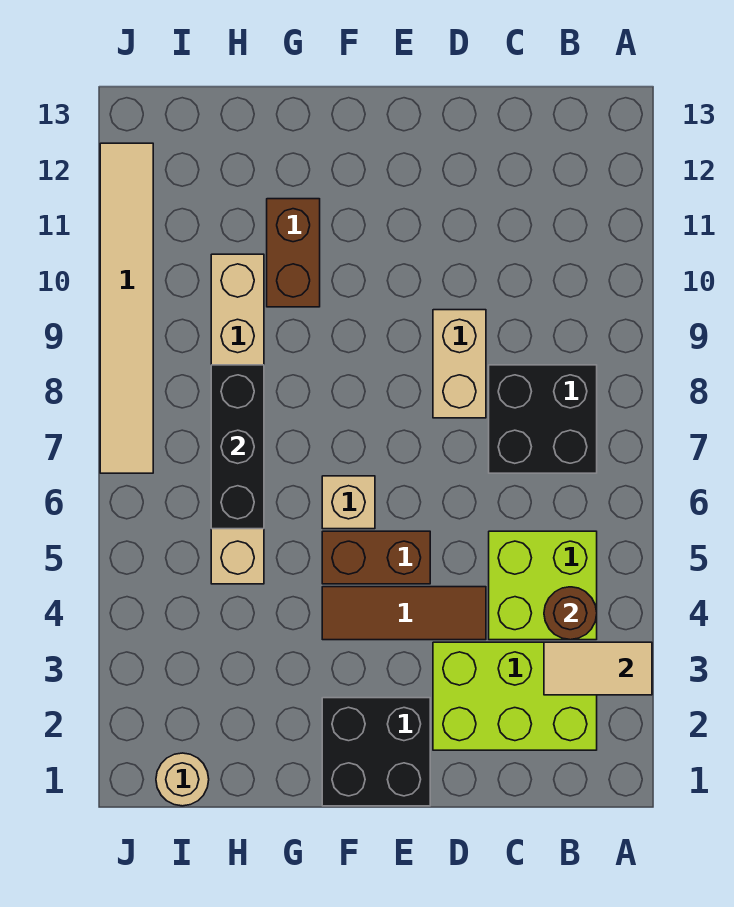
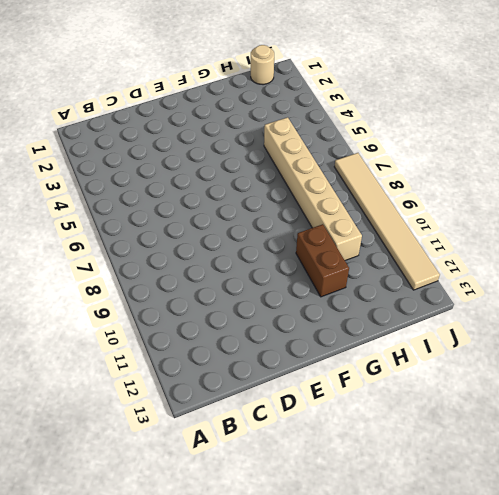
none -> lime brick B2:D3 level 1
none -> lime brick B4:C5 level 1
none -> black brick B7:C8 level 1

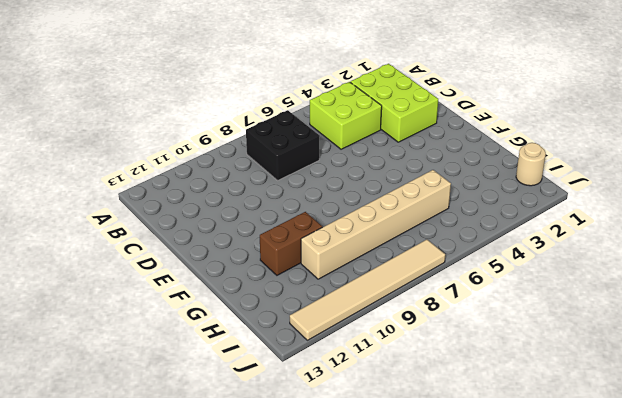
none -> brown tile D4:F4 level 1
none -> tan brick D8:D9 level 1
none -> black brick E1:F2 level 1

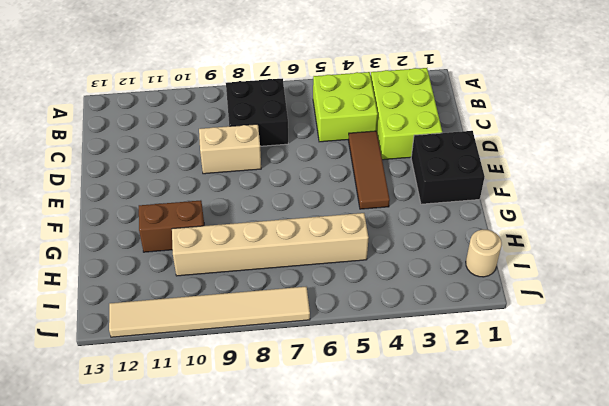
none -> brown brick E5:F5 level 1
none -> tan brick F6 level 1
none -> tan tile A3:B3 level 2

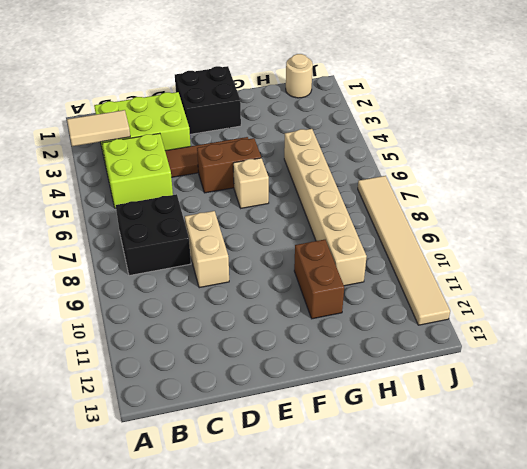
none -> brown round brick B4 level 2
none -> black brick H6:H8 level 2

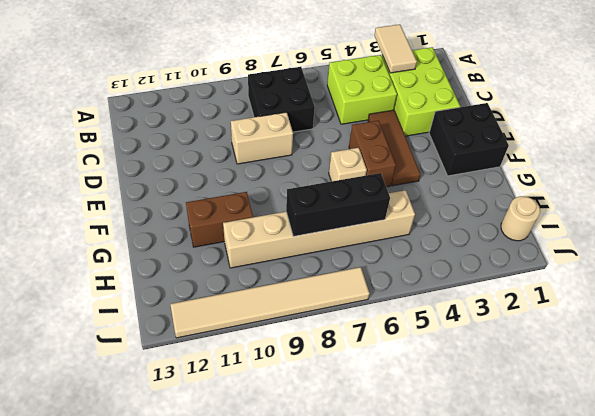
none -> brown round brick B4 level 2

